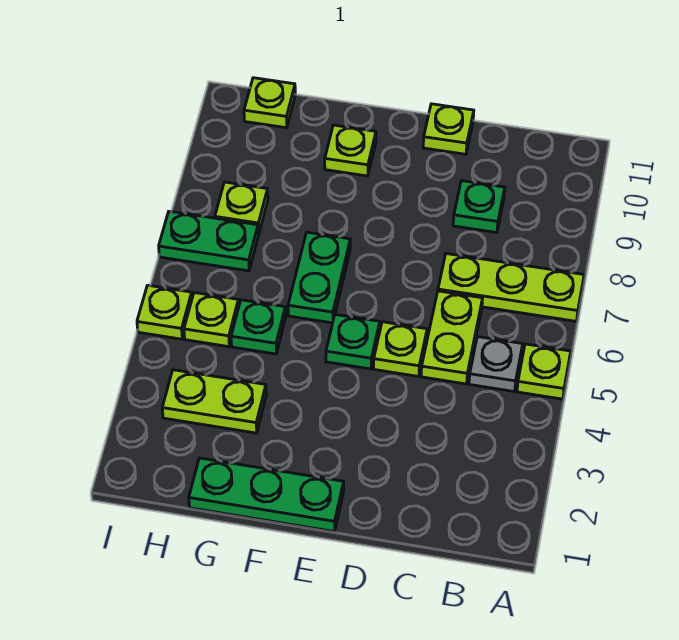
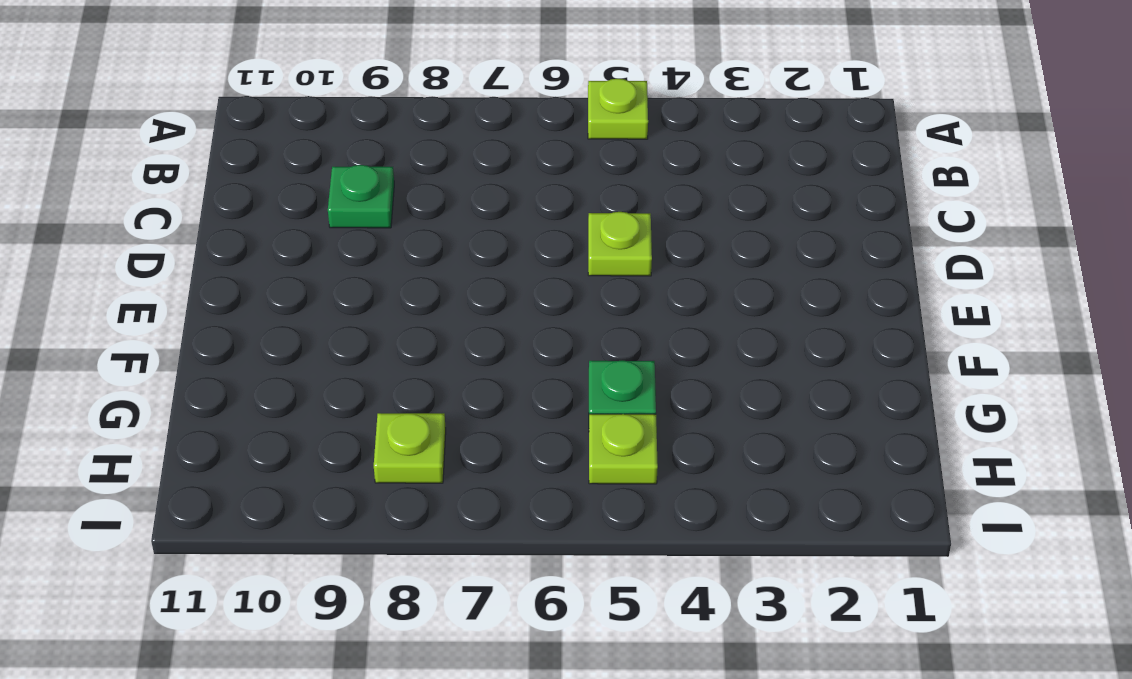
none -> lime plate A7:C7 level 1
none -> grey plate B5 level 1
none -> lime plate C5:C6 level 1

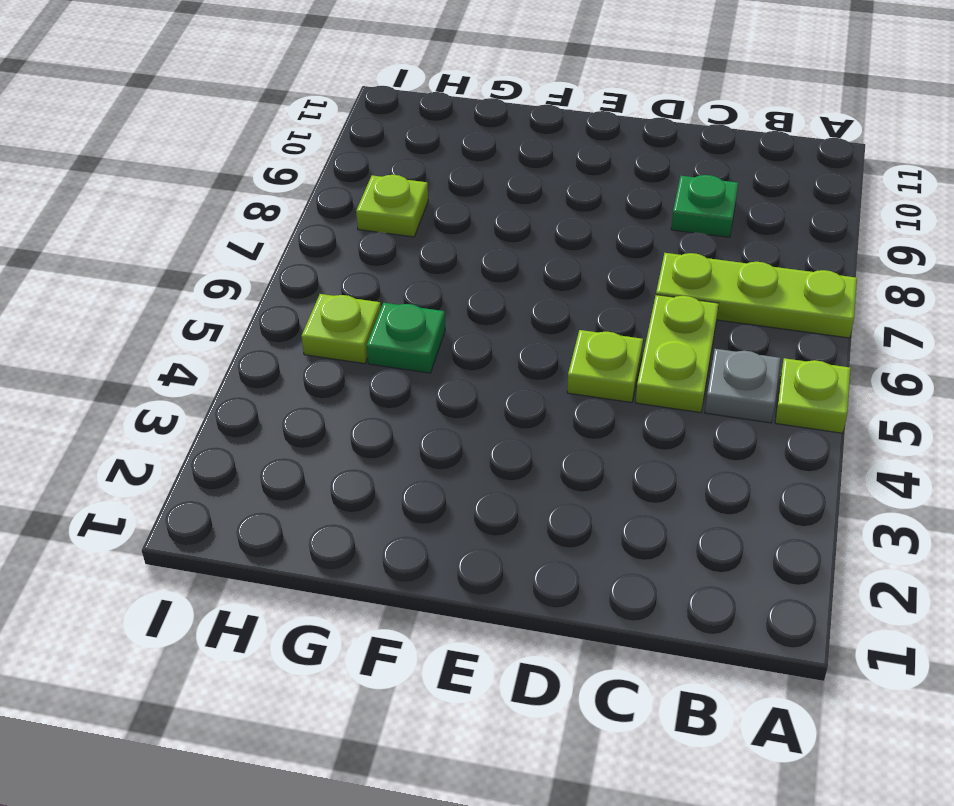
none -> lime plate D11 level 1
none -> green plate E1:G1 level 1
none -> green plate E5 level 1

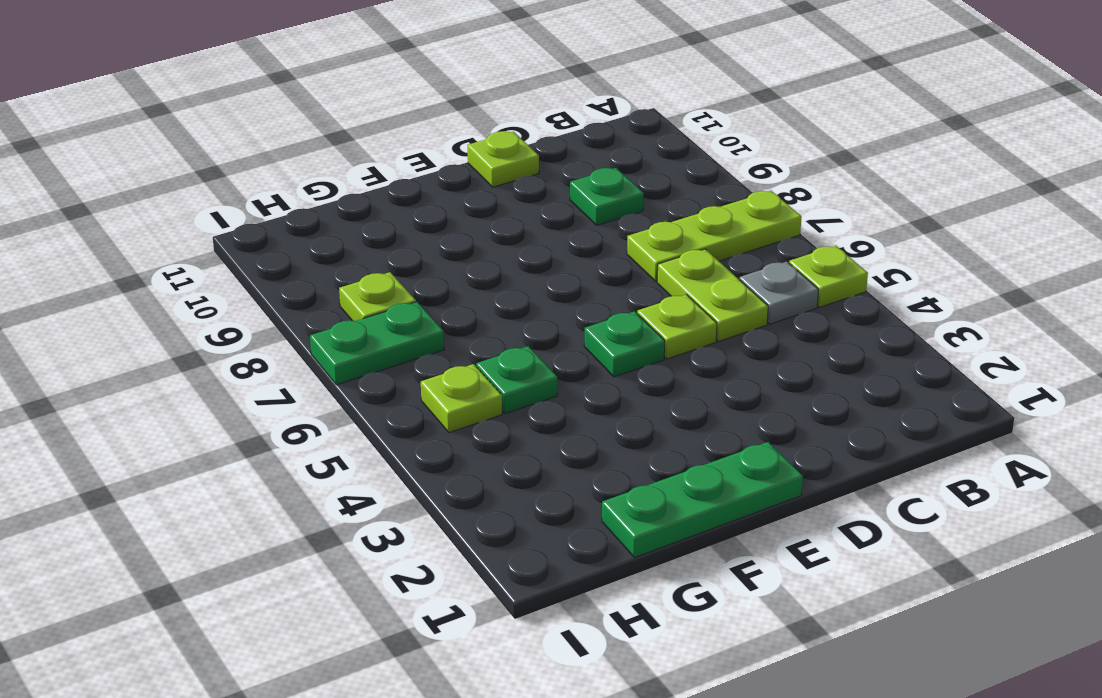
none -> green plate F6:F7 level 1
none -> lime plate F10 level 1
none -> lime plate G3:H3 level 1

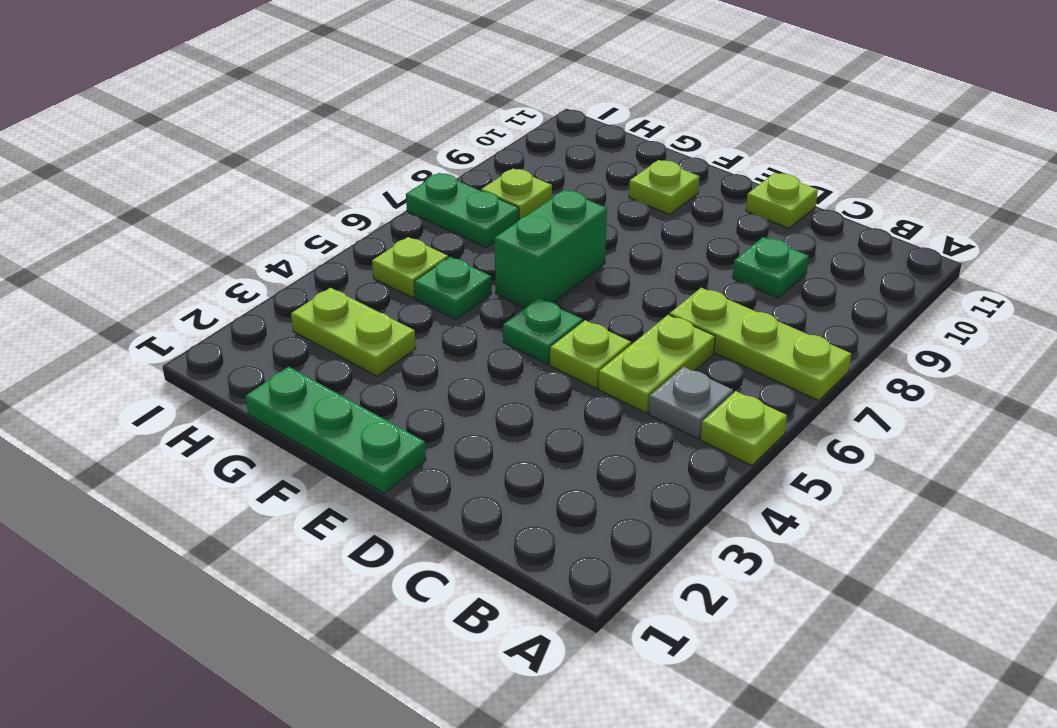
green brick F6:F7 level 1 -> green plate F6:F7 level 1
none -> lime plate H11 level 1
none -> lime plate I5 level 1

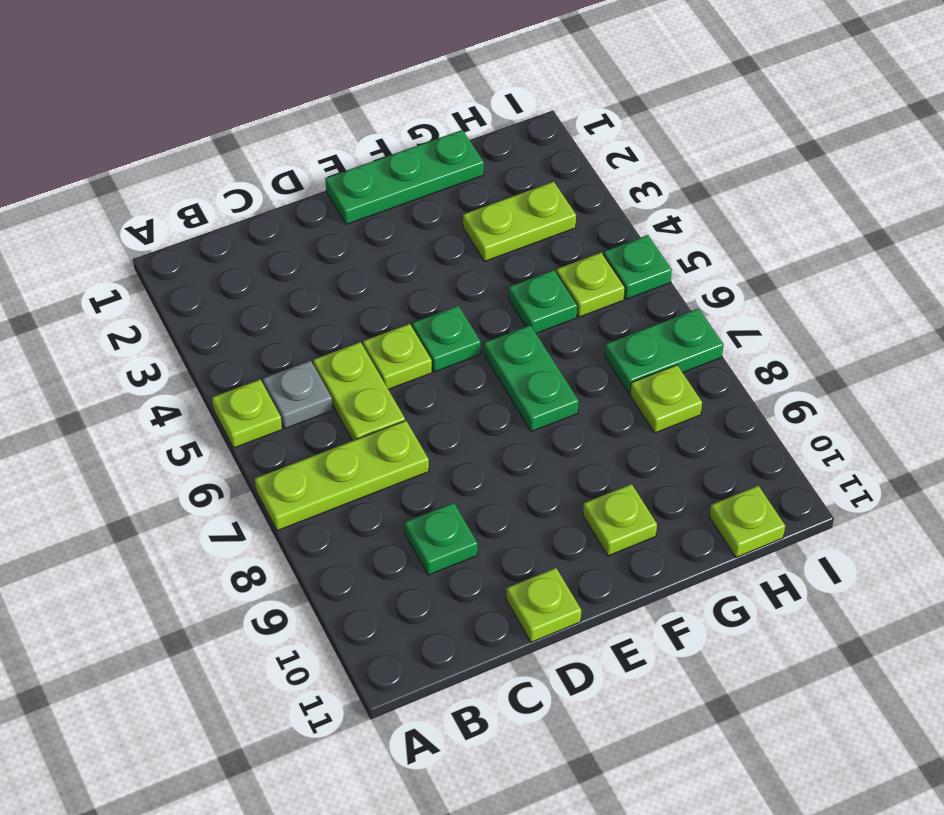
green plate I5 level 1 -> lime plate I5 level 1

